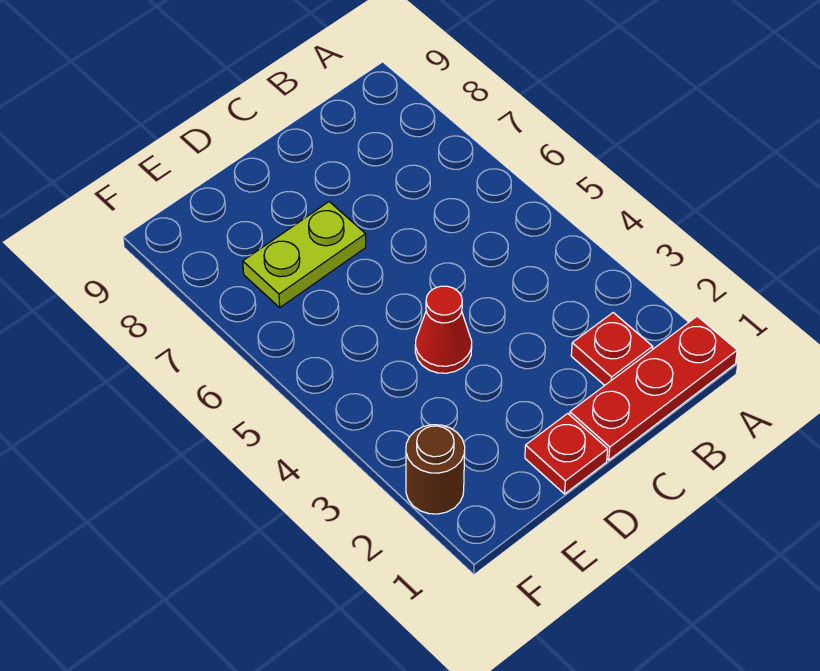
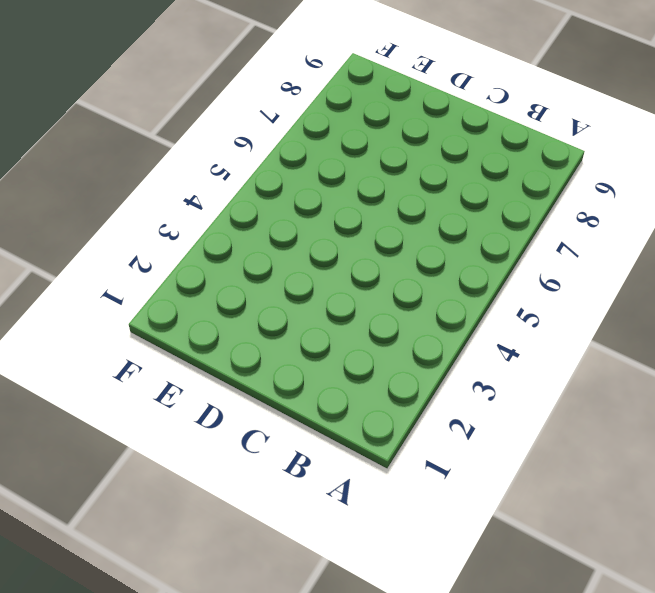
none -> red plate A1:C1 level 1
none -> red plate B2 level 1

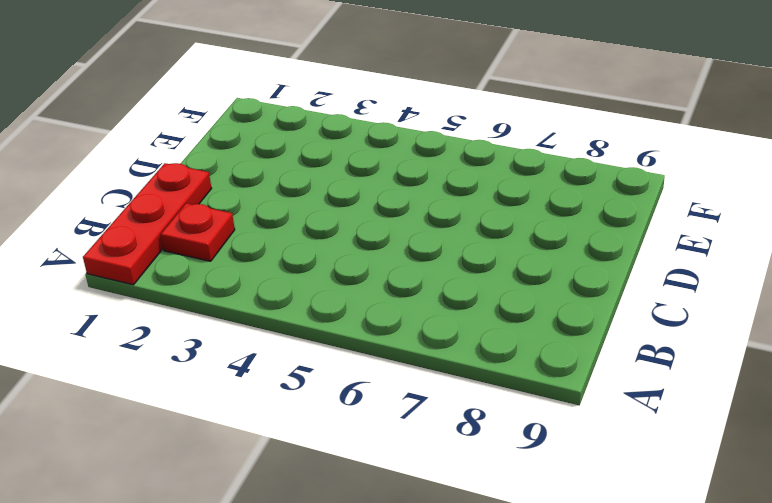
none -> red plate D1 level 1
none -> red cone D4 level 1

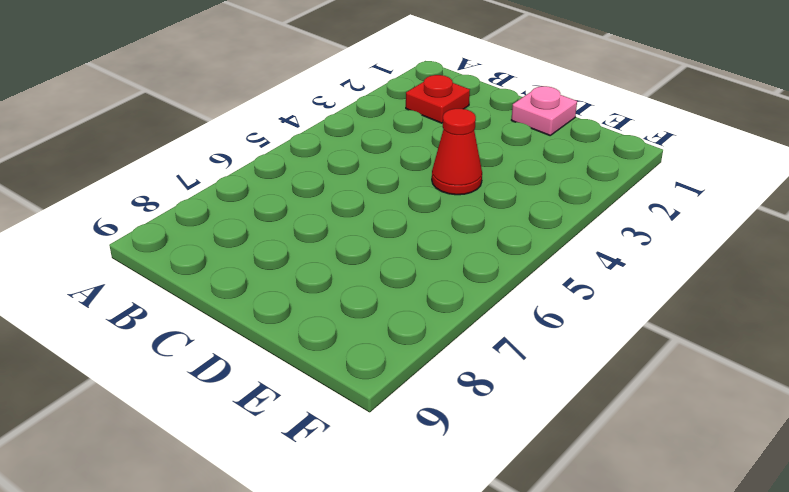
pink plate D1 level 1 -> red plate D1 level 1
none -> red plate A1:C1 level 1
none -> lime plate D7:E7 level 1

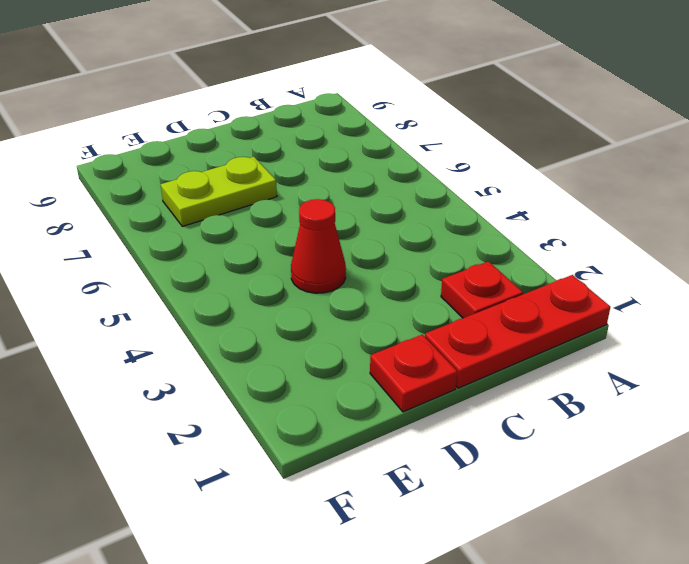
none -> brown round brick F2 level 1

